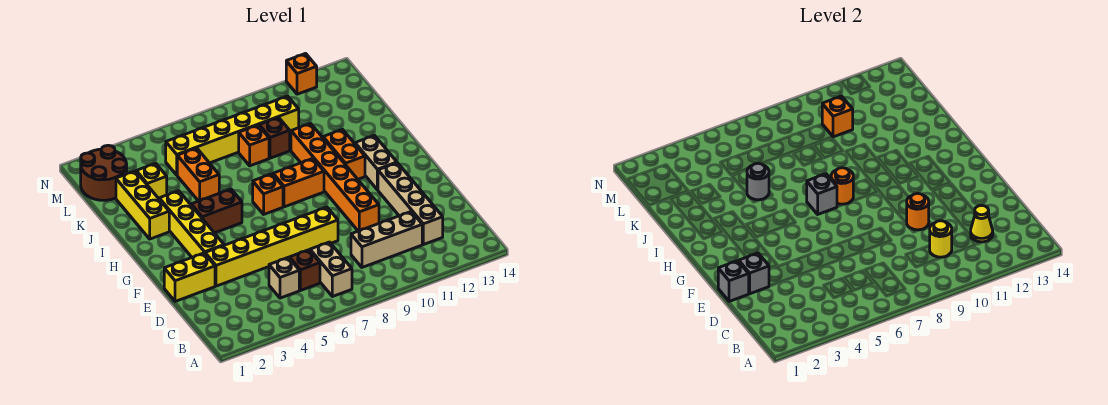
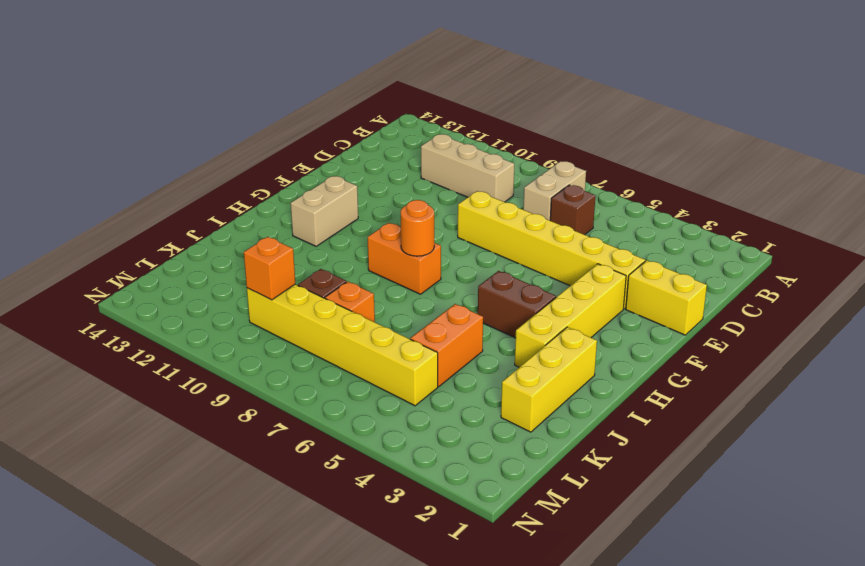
none -> tan brick C5 level 1
none -> tan brick C12:F12 level 1
none -> orange brick E10:J10 level 1
none -> orange brick H7 level 1

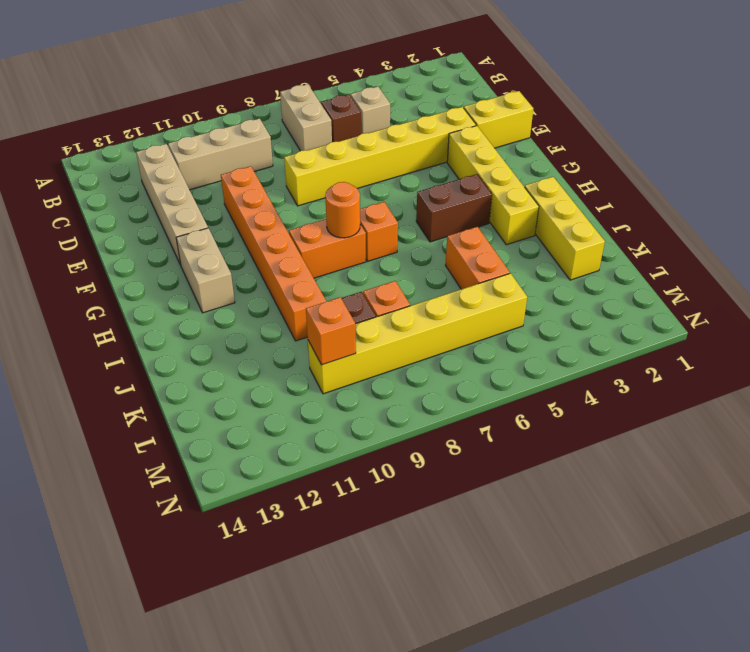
none -> orange brick H11:I11 level 1
none -> yellow brick K3 level 1
none -> brown round brick L1:M2 level 1
none -> orange brick N12 level 1

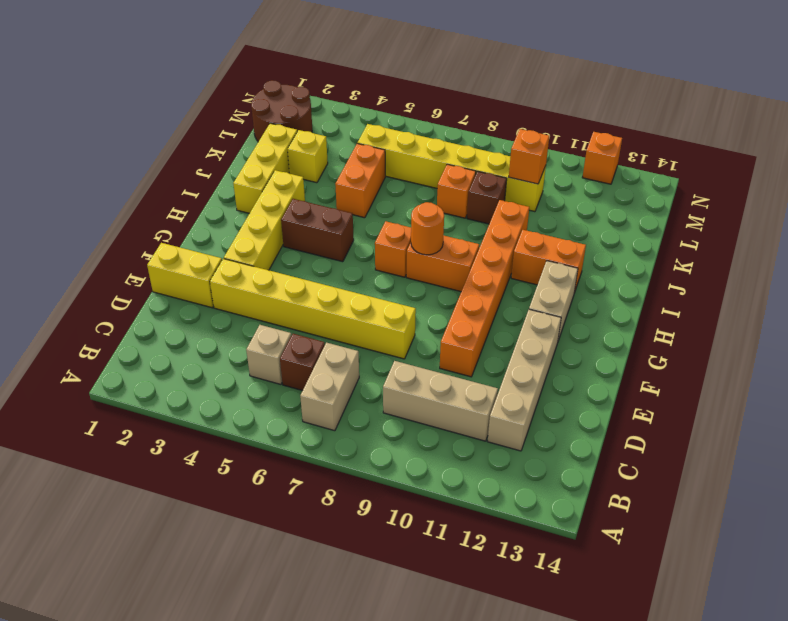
orange brick I11:I12 level 1 -> orange brick H11:I11 level 1
none -> yellow round brick C10 level 2
none -> yellow cone C12 level 2
none -> grey brick E1 level 2
none -> grey brick E2 level 2

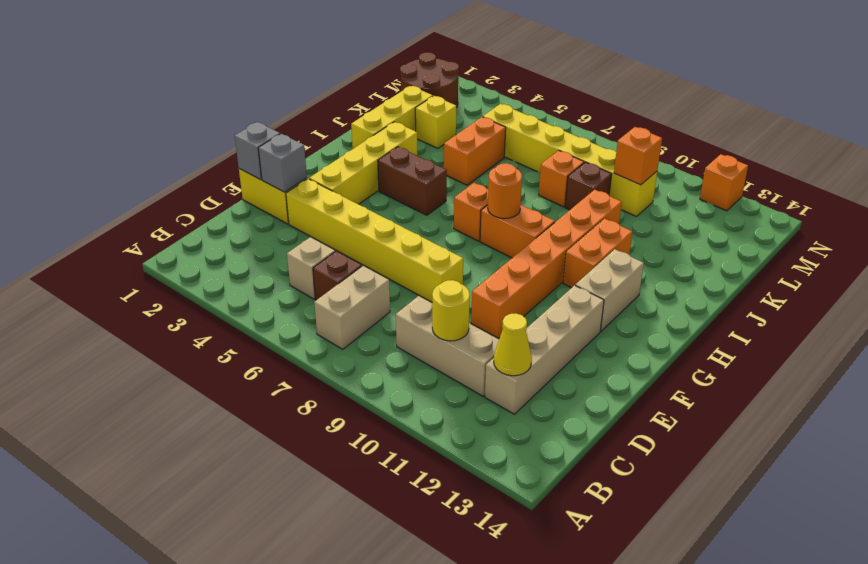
none -> orange round brick E10 level 2
none -> grey brick H7 level 2
none -> grey round brick J5 level 2

